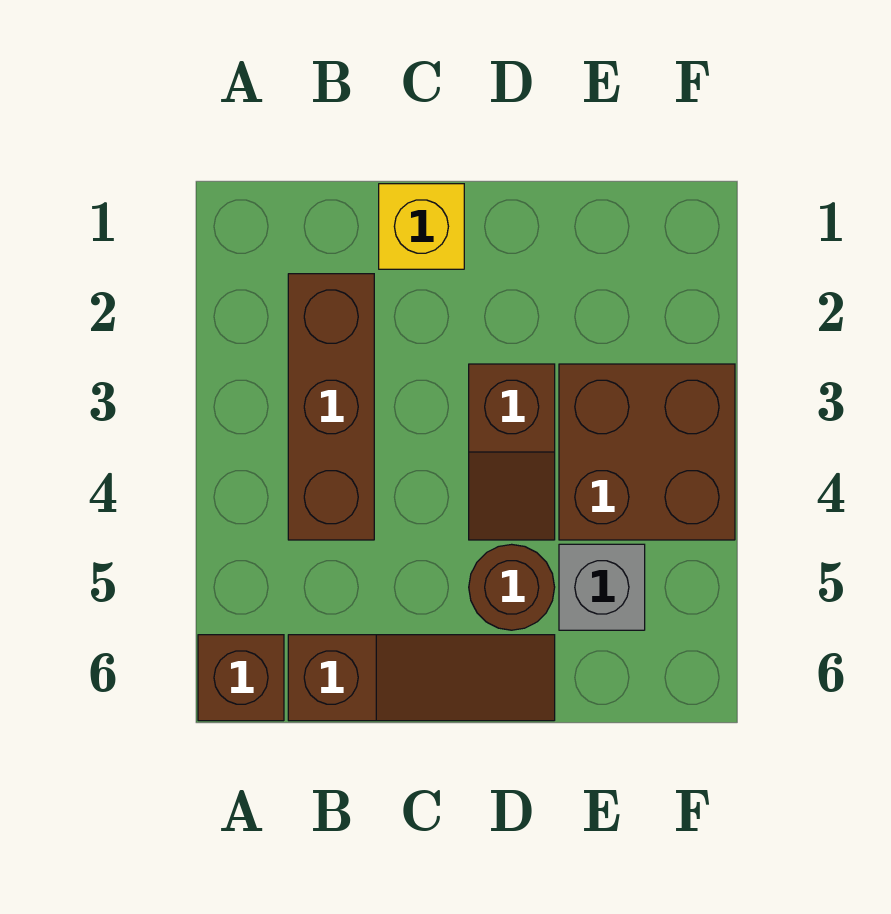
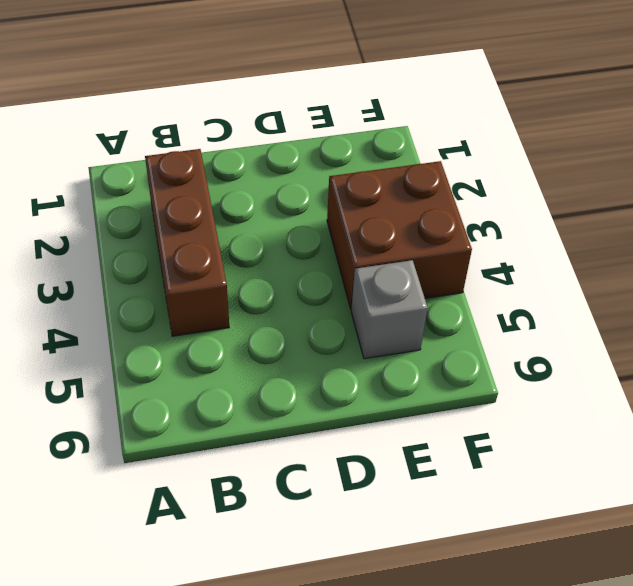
none -> brown brick A6 level 1
none -> brown slope B6:D6 level 1 top B

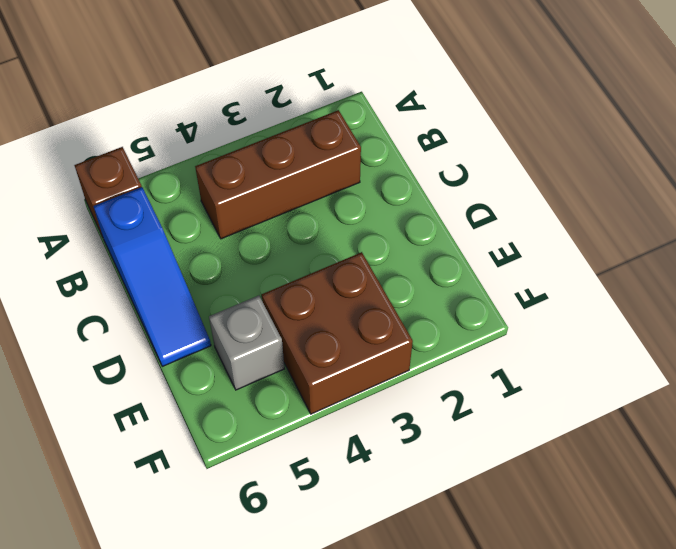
blue slope B6:D6 level 1 top B -> brown slope B6:D6 level 1 top B
none -> yellow brick C1 level 1
none -> brown slope D3:D4 level 1 top 3

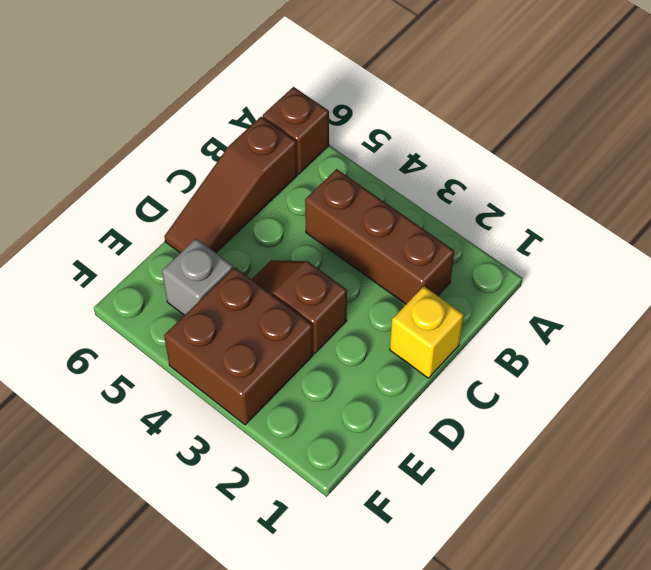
none -> brown round brick D5 level 1

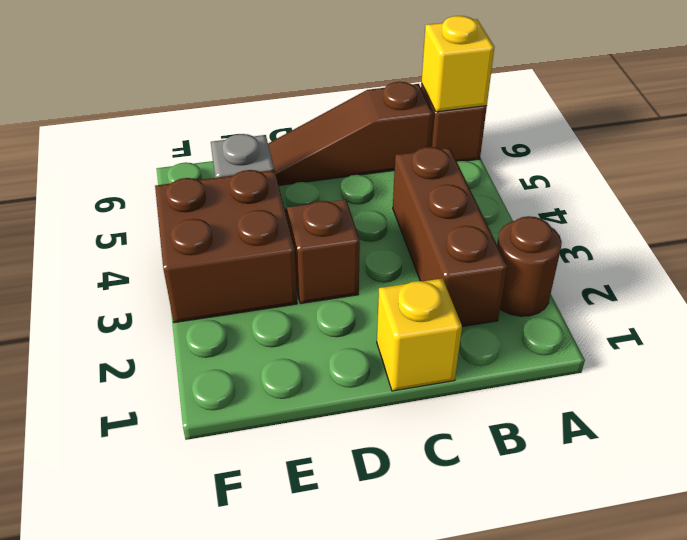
brown round brick A2 level 1 -> brown round brick D5 level 1
yellow brick A6 level 2 -> none

